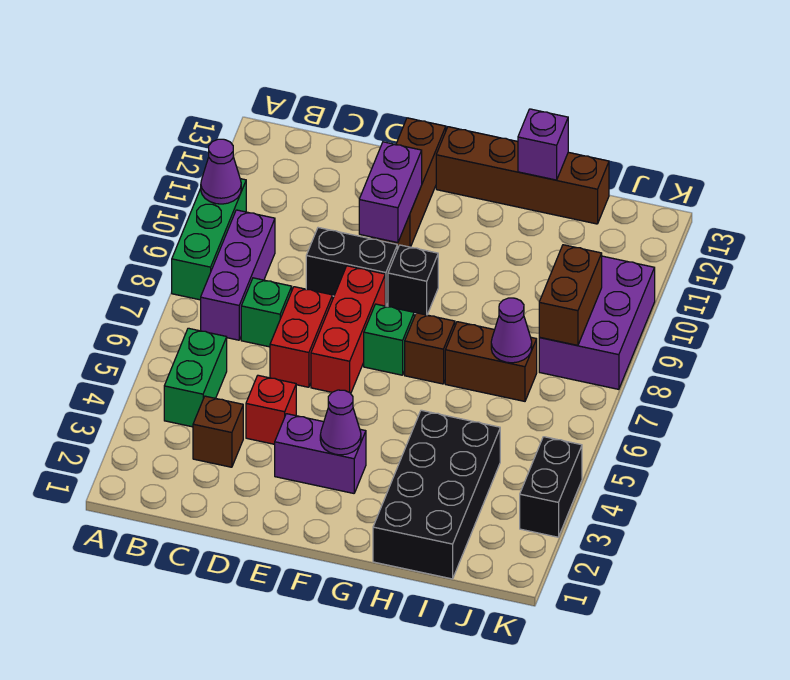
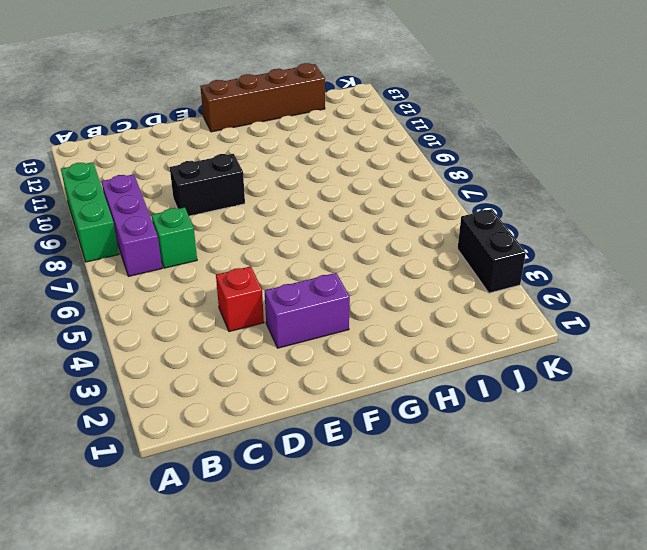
none -> green brick B4:B5 level 1
none -> brown brick C3 level 1
none -> red brick D6:D7 level 1

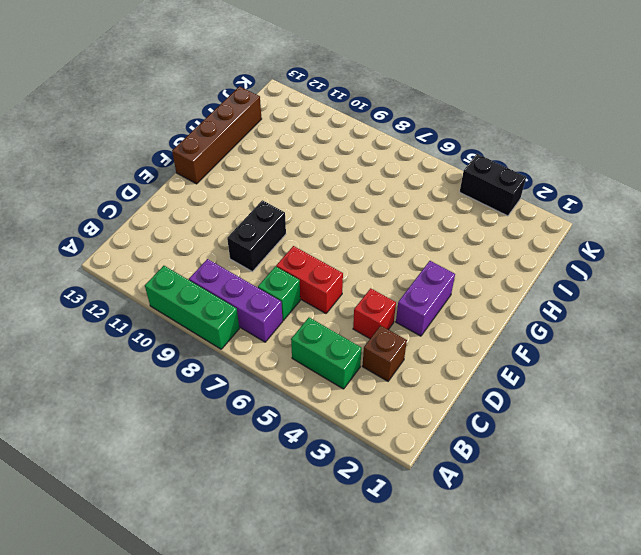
none -> red brick E6:E8 level 1
none -> brown brick E11:E13 level 1
none -> green brick F7 level 1

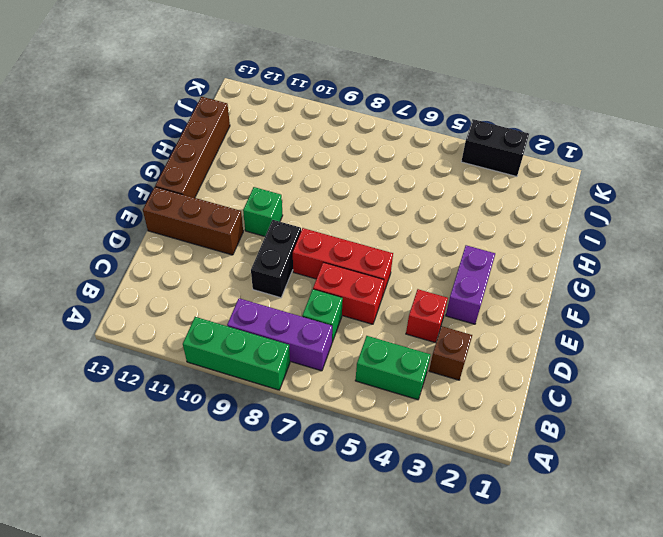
green brick F10 level 1 -> green brick F7 level 1
none -> black brick F9 level 1
none -> brown brick G7 level 1
none -> black brick H1:I4 level 1

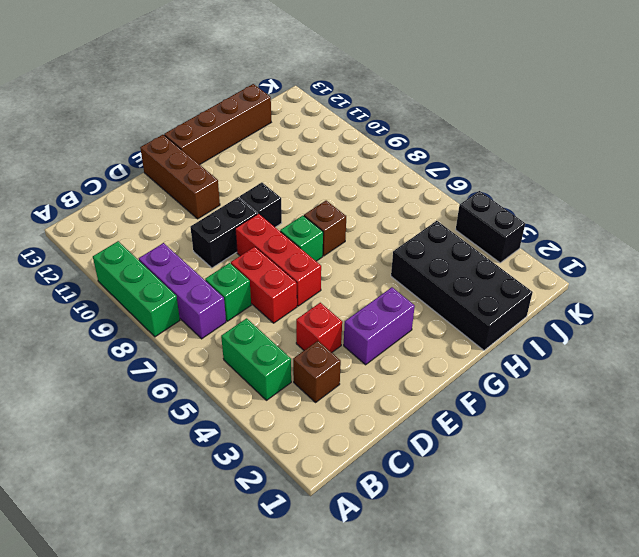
none -> brown brick H7:I7 level 1
none -> purple brick J8:K10 level 1
none -> purple cone A10 level 2

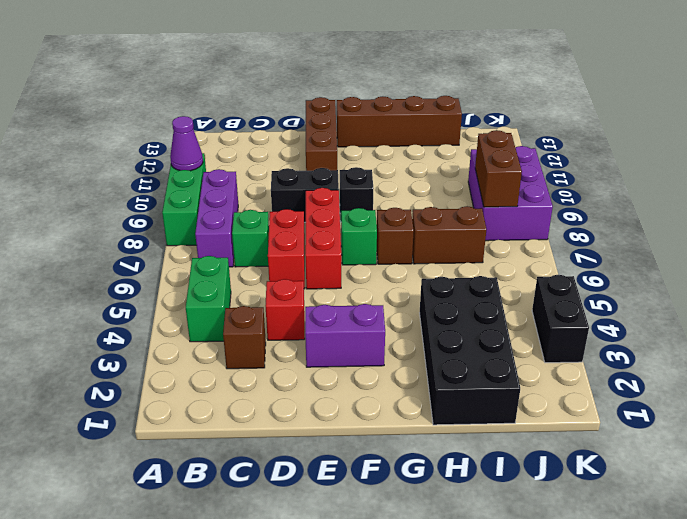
none -> purple brick E10:E11 level 2
none -> purple cone F3 level 2
none -> purple brick H13 level 2

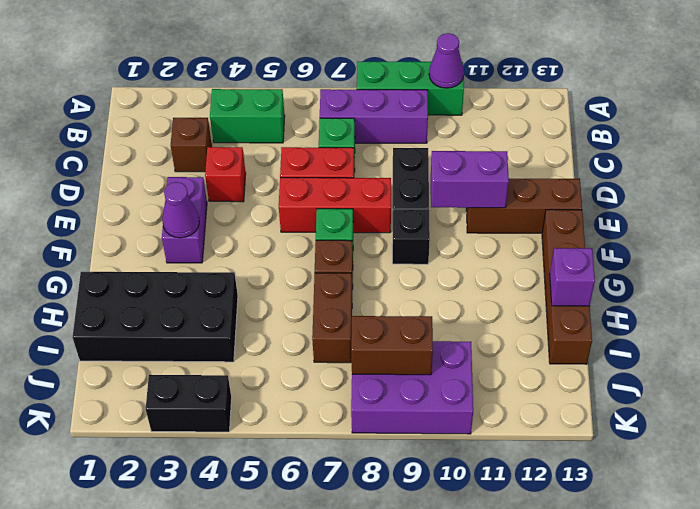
none -> purple cone I7 level 2

